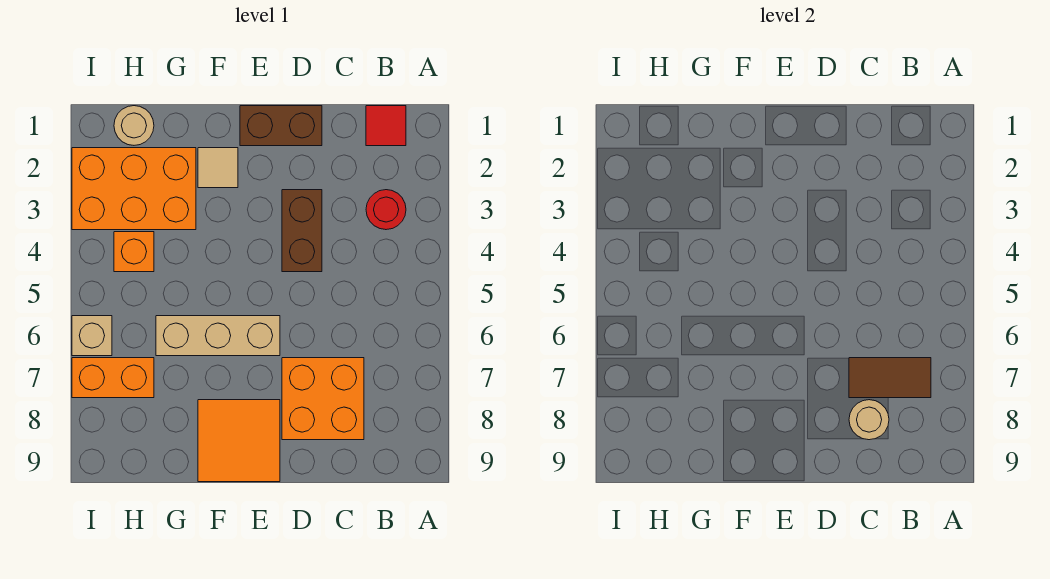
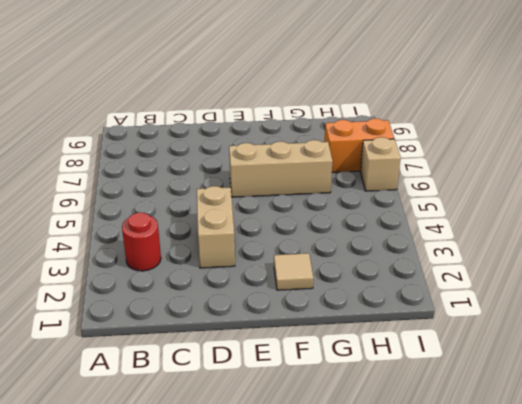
tan brick D3:D4 level 1 -> brown brick D3:D4 level 1
none -> red tile B1 level 1
none -> orange brick C7:D8 level 1
none -> brown brick D1:E1 level 1

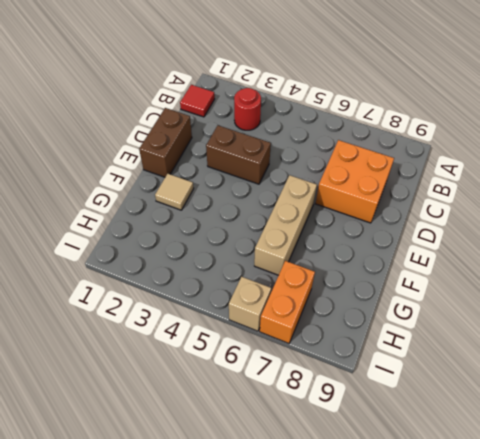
none -> orange tile E8:F9 level 1
none -> orange brick G2:I3 level 1
none -> tan round brick H1 level 1

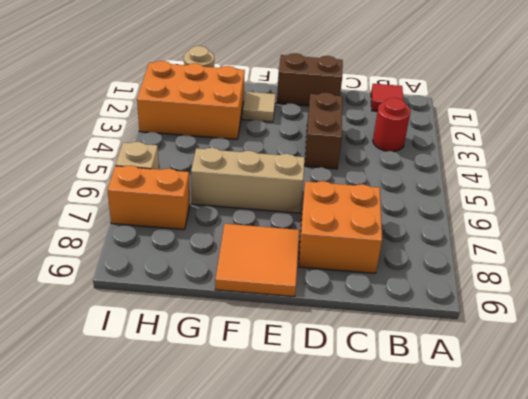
none -> orange brick H4 level 1
none -> brown tile B7:C7 level 2
none -> tan round brick C8 level 2

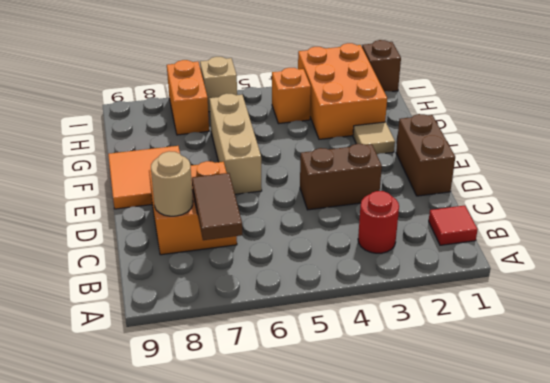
brown brick I1 level 1 -> none
none -> tan round brick H1 level 1

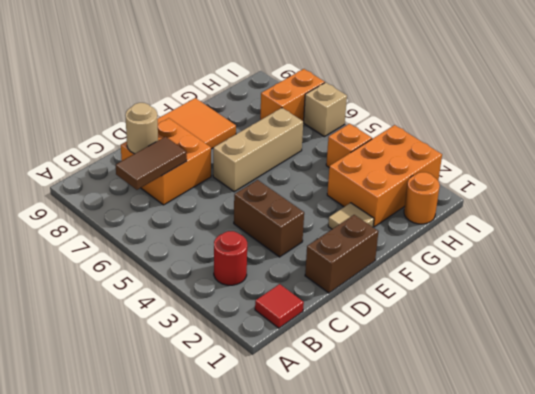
orange round brick H1 level 1 -> tan round brick H1 level 1

